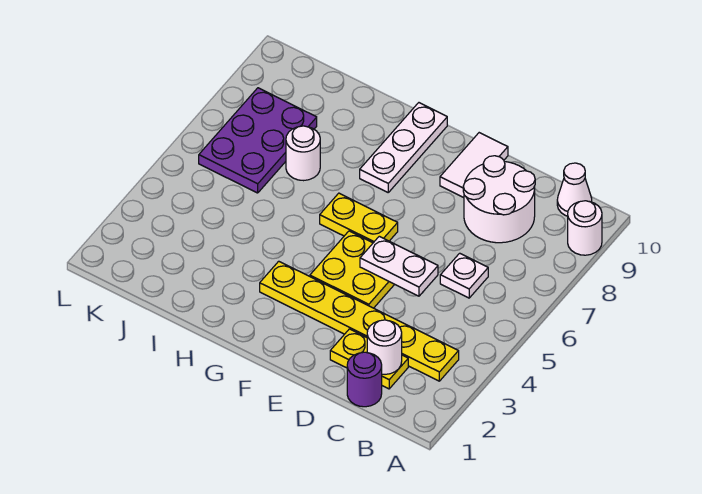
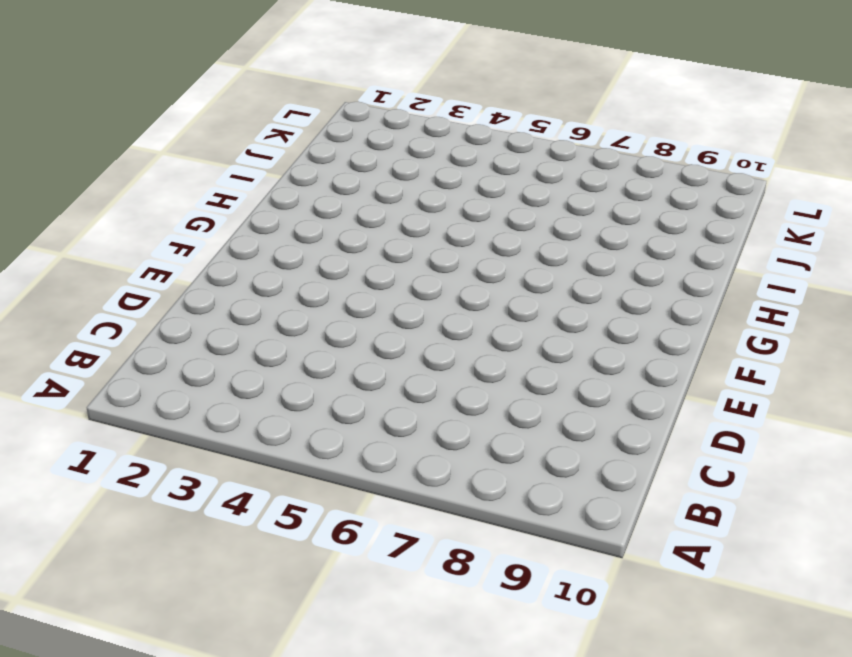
none -> white round brick A9 level 1
none -> yellow plate B3:G3 level 1
none -> white cone B10 level 1

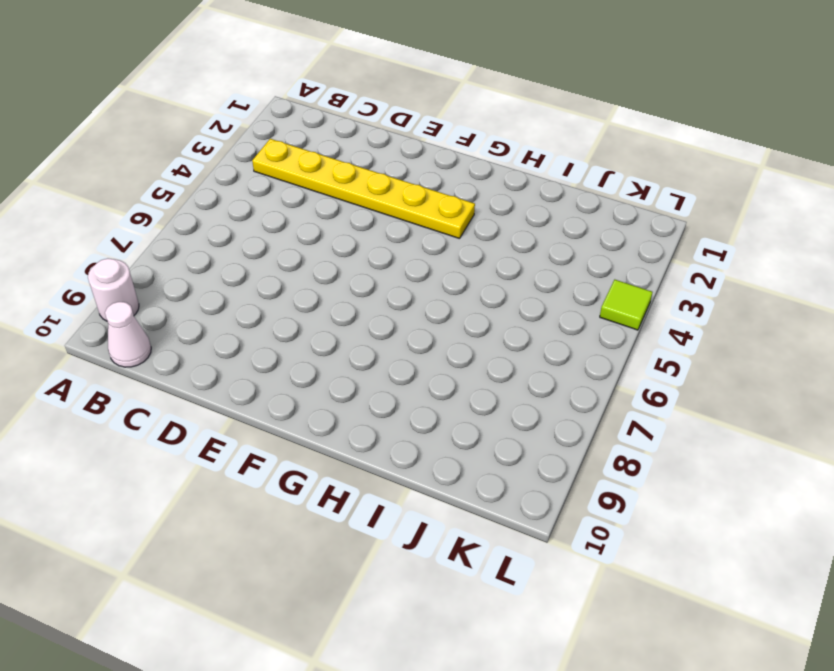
lime tile L4 level 1 -> none
none -> purple round brick C1 level 1
none -> yellow plate C2:D2 level 1
none -> white plate C6 level 1

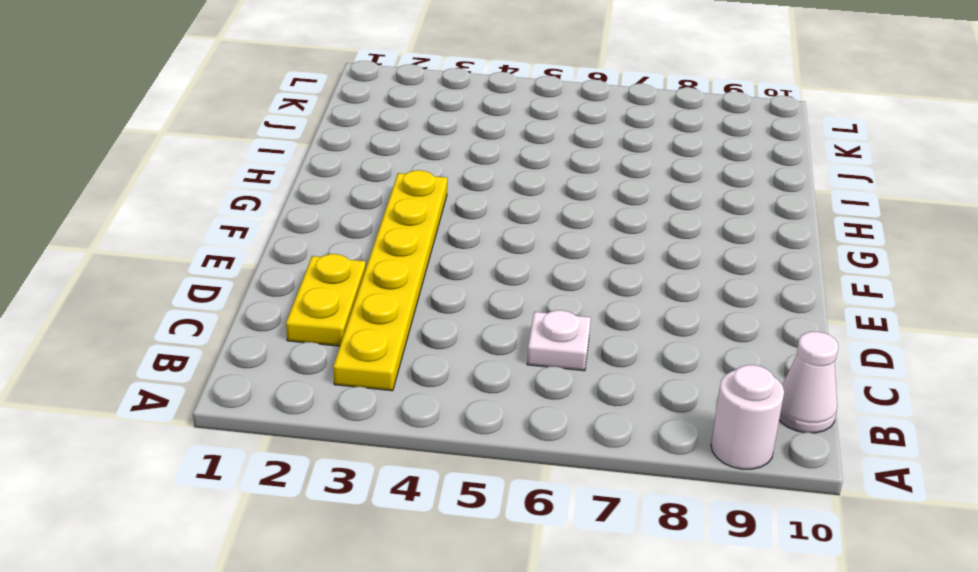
none -> purple round brick C1 level 1
none -> white round brick C8:D9 level 1
none -> yellow plate E4:F5 level 1

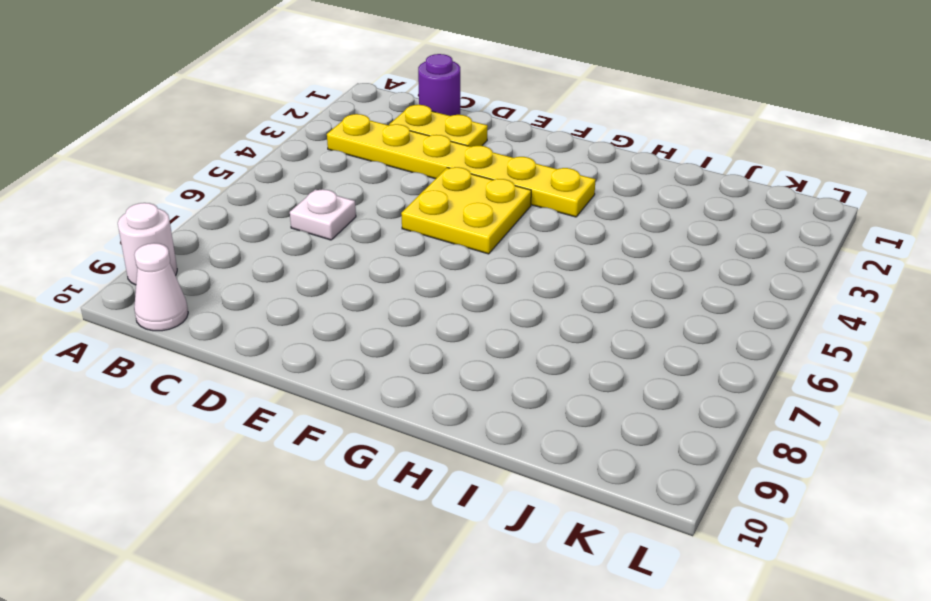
none -> white round brick C8:D9 level 1
none -> white tile E9:E10 level 1
none -> yellow plate F6:G6 level 1

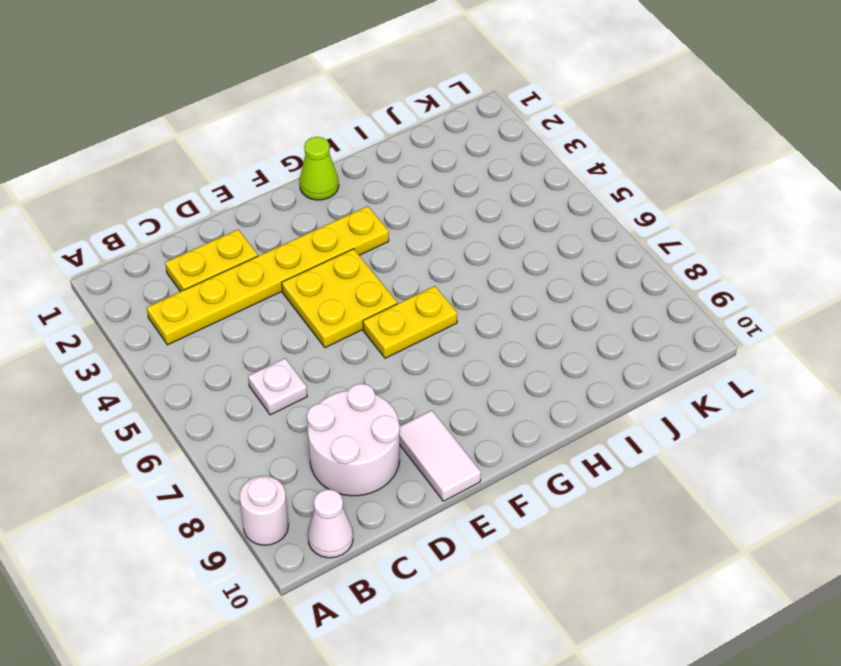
lime cone G1 level 1 -> none
none -> purple round brick C1 level 1
none -> white plate G8:G10 level 1
none -> white round brick I7 level 1

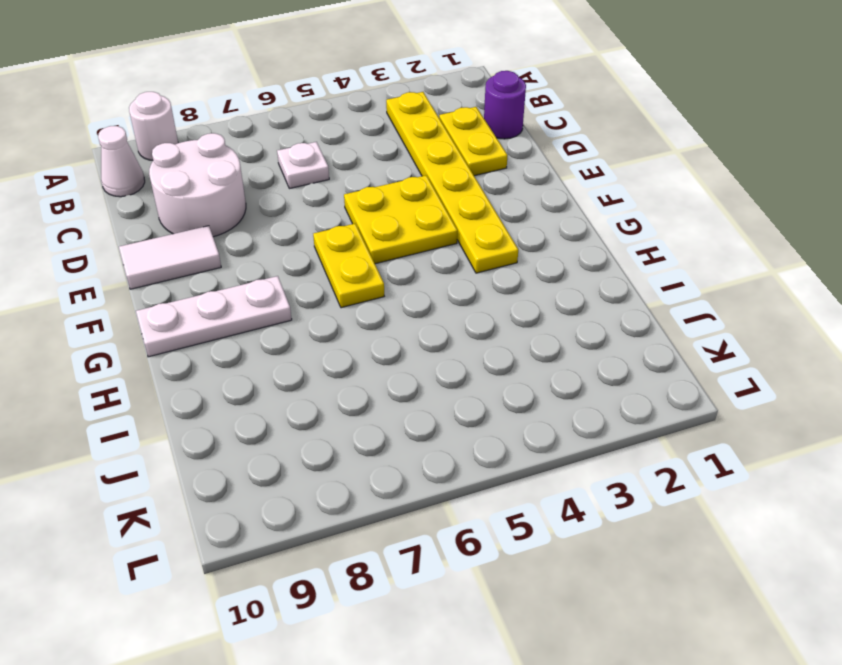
none -> white round brick I7 level 1
none -> purple plate J6:K8 level 1
none -> white round brick C2 level 2

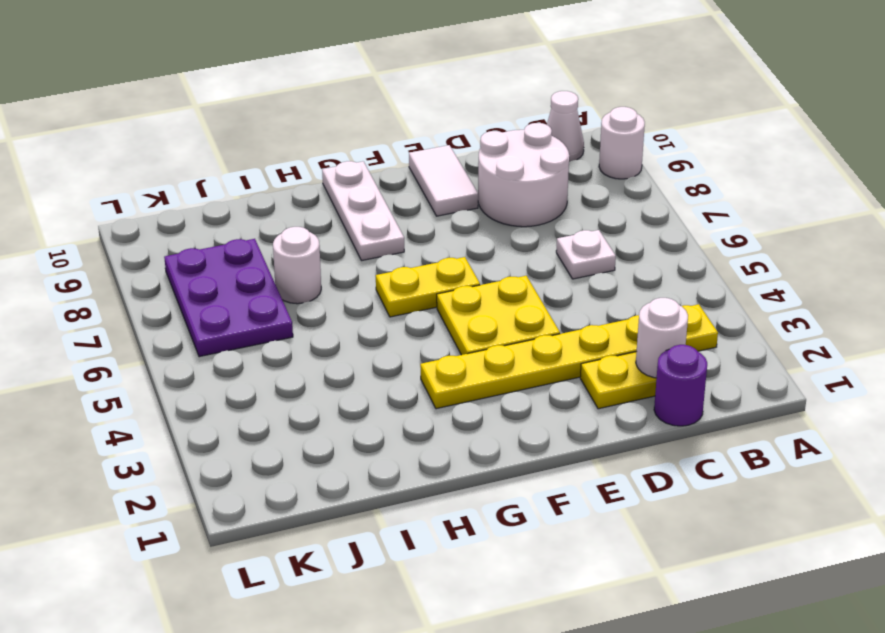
none -> white plate D5:E5 level 2

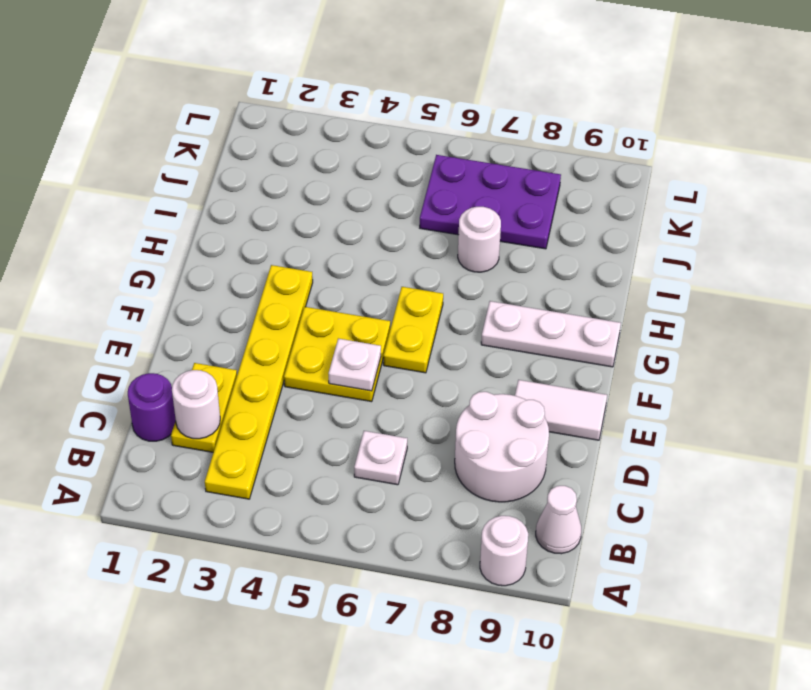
white plate E5 level 2 -> white plate D5:E5 level 2

